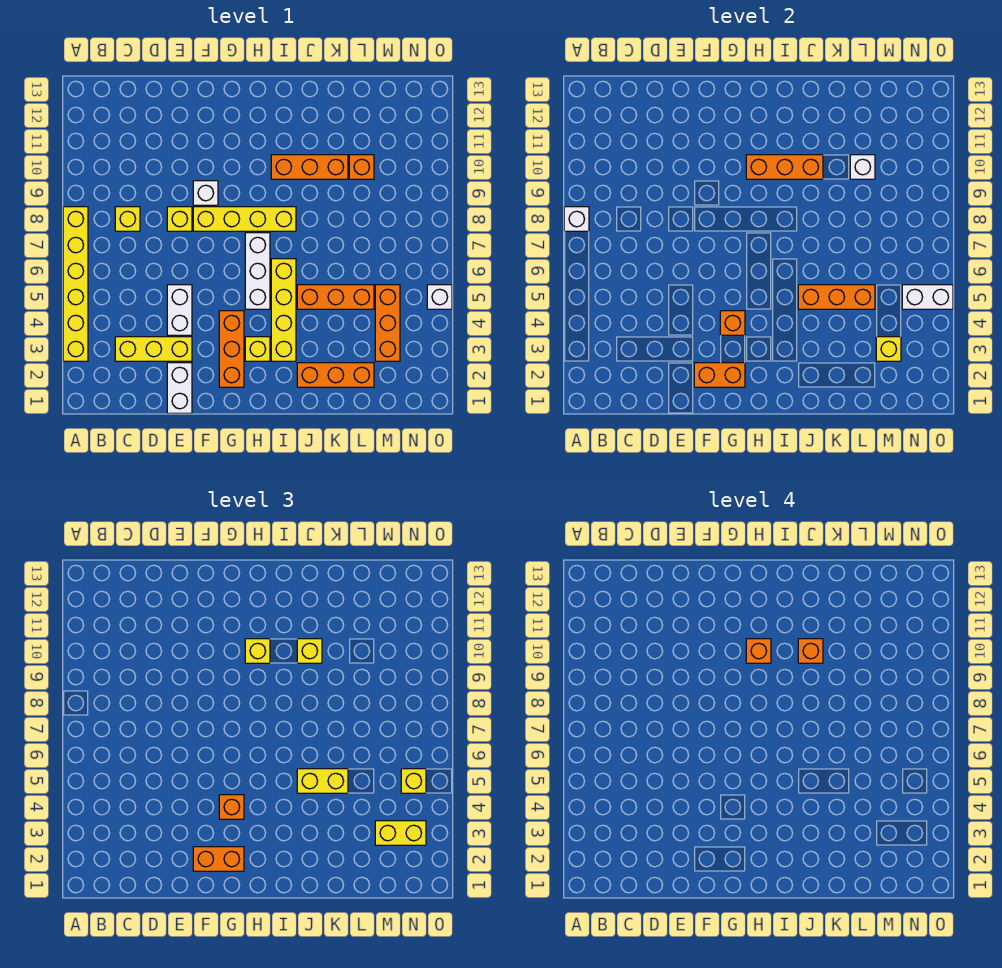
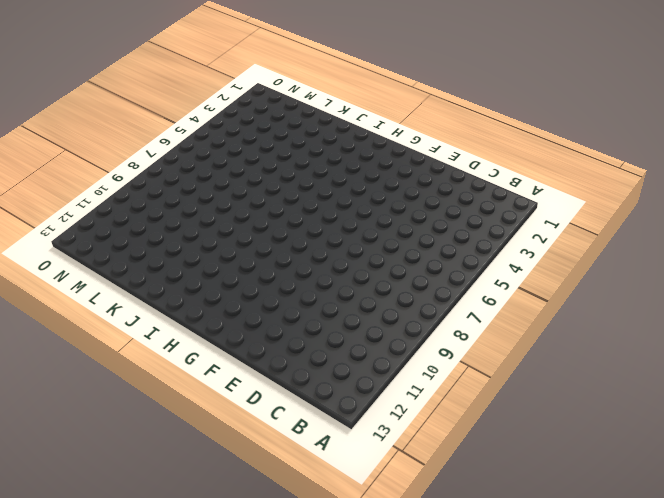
none -> yellow brick A3:A8 level 1
none -> yellow brick C3:E3 level 1
none -> yellow brick C8 level 1
none -> white brick E1:E2 level 1

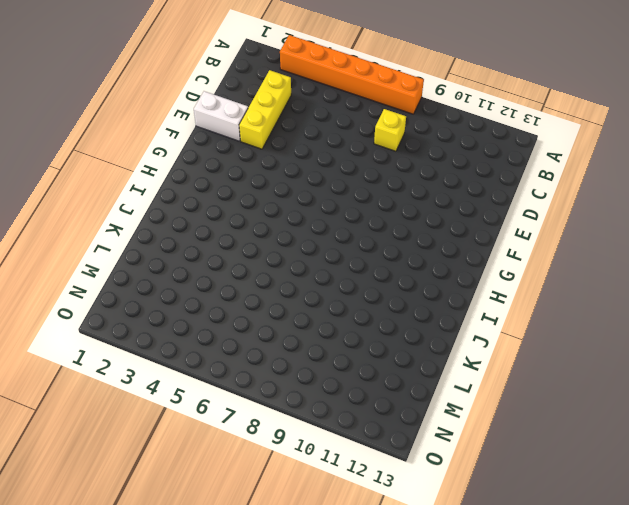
orange brick A3:A8 level 1 -> yellow brick A3:A8 level 1
none -> white brick E4:E5 level 1
none -> yellow brick E8 level 1
none -> yellow brick F8:I8 level 1
none -> white brick F9 level 1

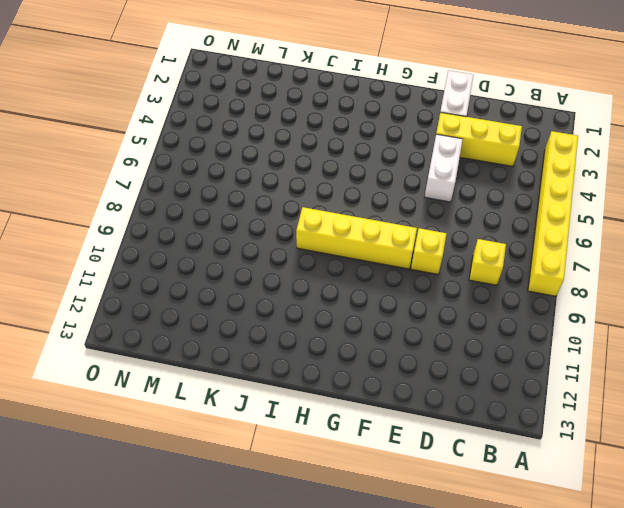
none -> white brick F9 level 1
none -> orange brick G2:G4 level 1
none -> yellow brick H3 level 1
none -> white brick H5:H7 level 1

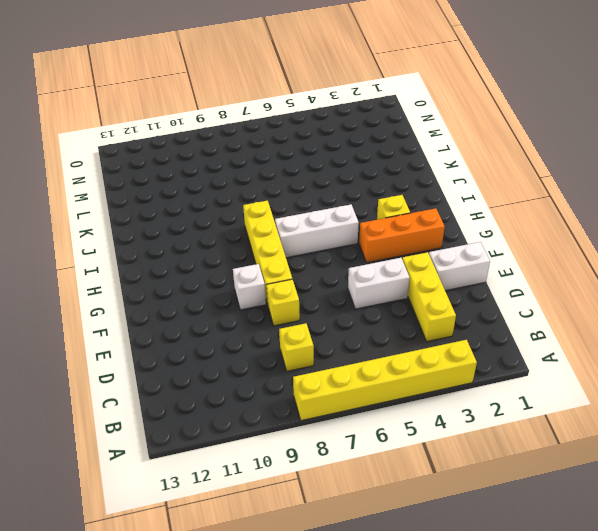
none -> yellow brick I3:I6 level 1
none -> orange brick I10:K10 level 1
none -> orange brick J2:L2 level 1
none -> orange brick J5:L5 level 1

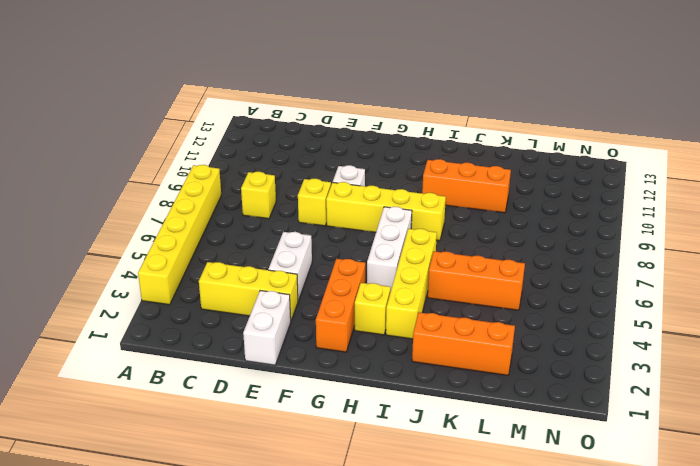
none -> orange brick L10 level 1
none -> orange brick M3:M5 level 1
none -> white brick O5 level 1
none -> white brick A8 level 2

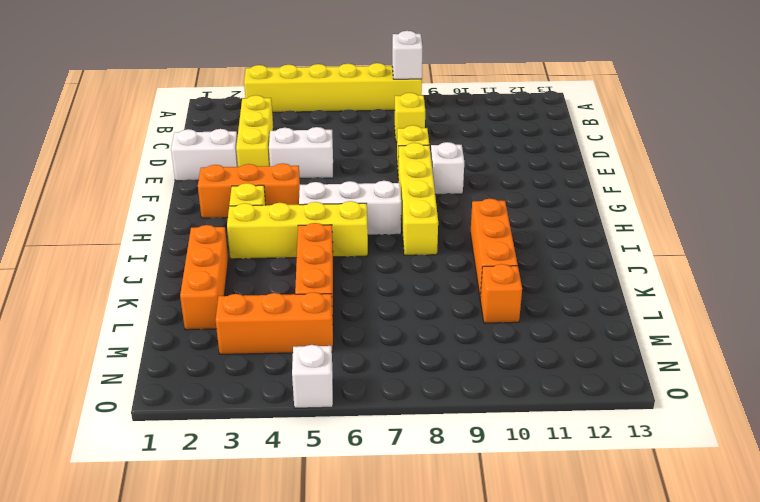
none -> orange brick F2:G2 level 2
none -> orange brick G4 level 2
none -> orange brick H10:J10 level 2
none -> orange brick J5:L5 level 2

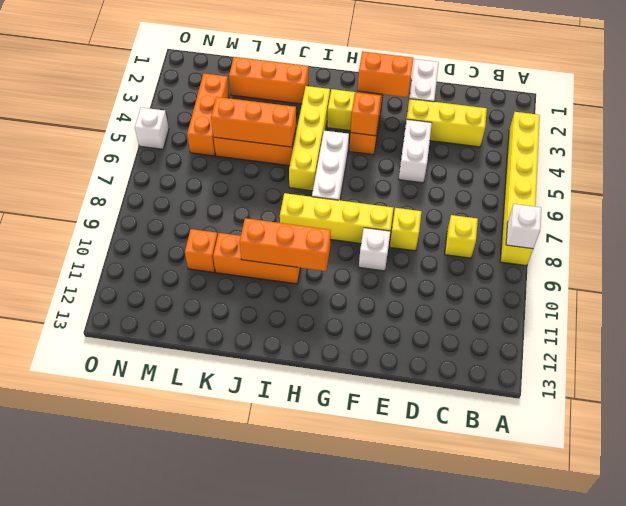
none -> white brick L10 level 2
none -> yellow brick M3 level 2
none -> white brick N5:O5 level 2
none -> orange brick F2:G2 level 3

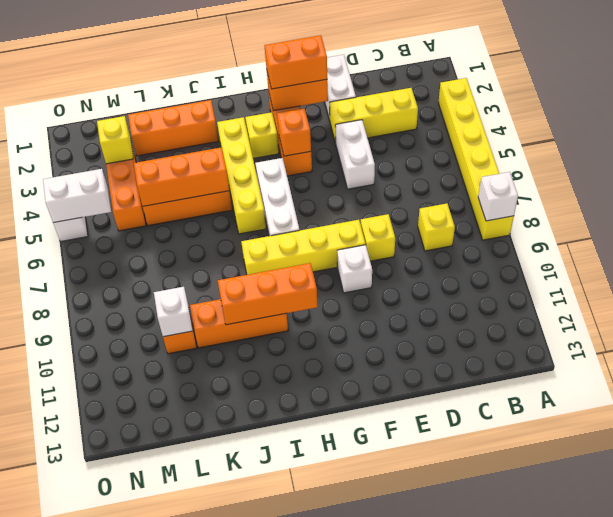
none -> orange brick G4 level 3
none -> yellow brick H10 level 3
none -> yellow brick J5:K5 level 3
none -> yellow brick J10 level 3

